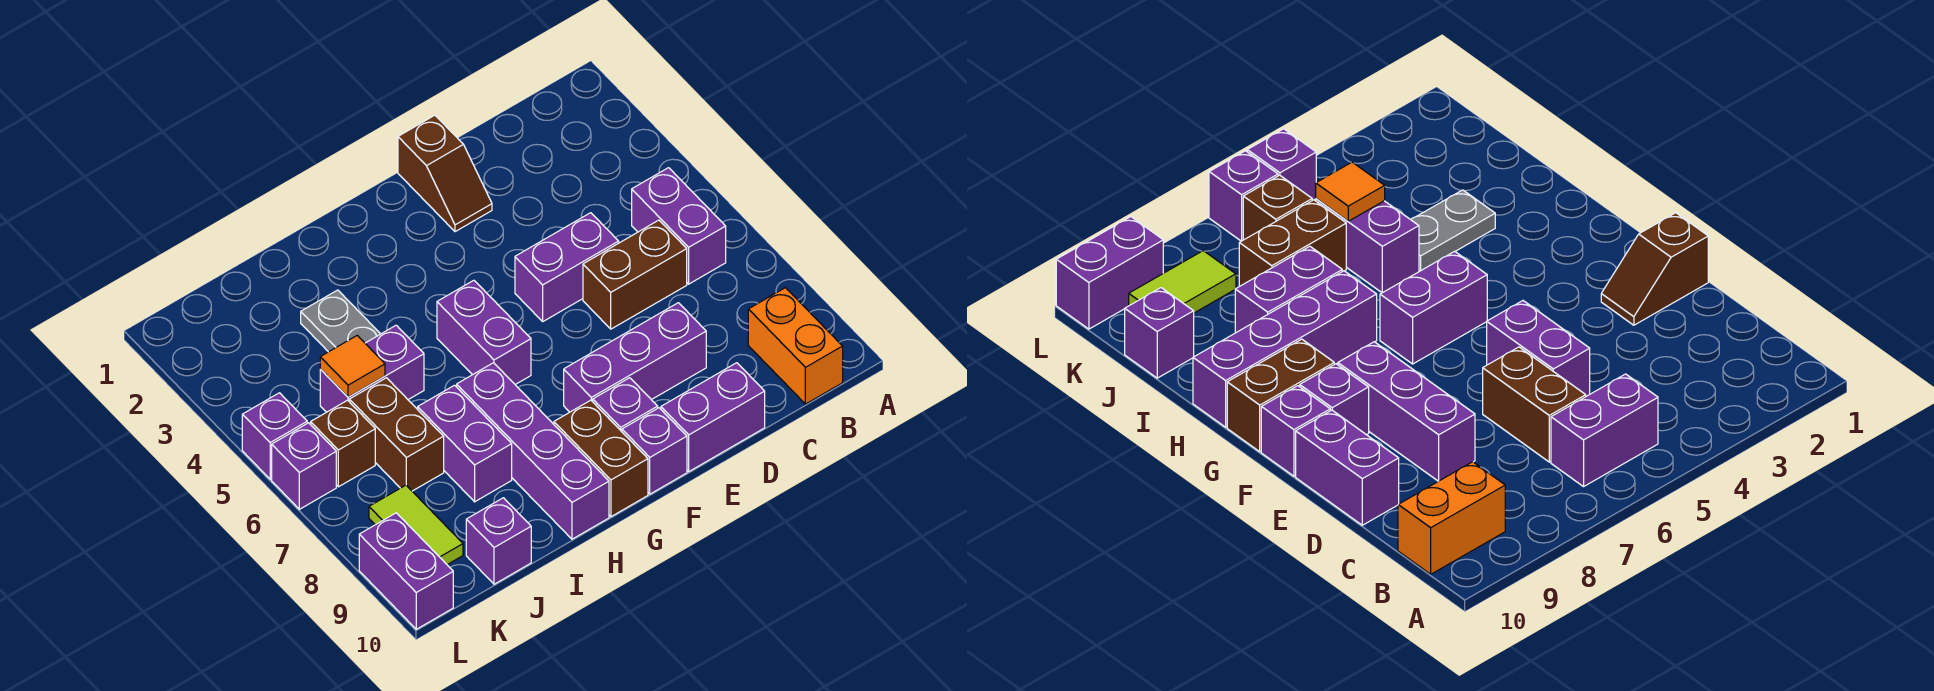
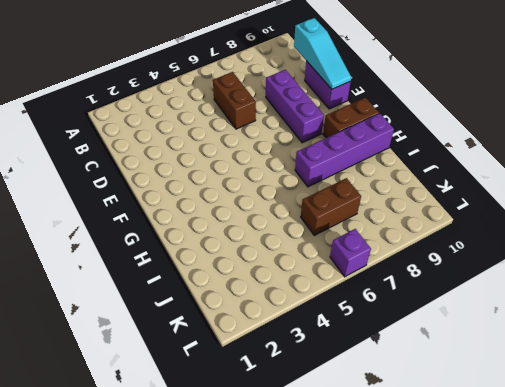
cyan slope C10:E10 level 2 top C -> none
none -> purple brick B5:B6 level 1
none -> orange brick B9:B10 level 1
none -> purple brick D5:E5 level 1

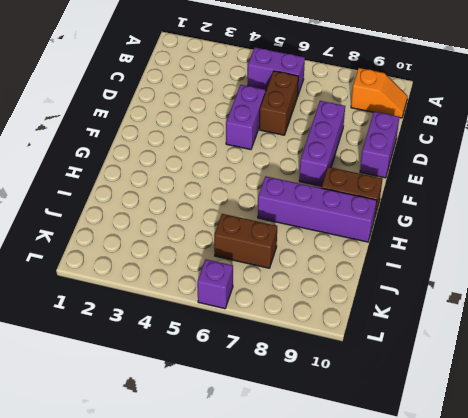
orange slope B9:B10 level 1 top 9 -> orange brick B9:B10 level 1
none -> brown slope E1:E2 level 1 top 1
none -> purple brick F9 level 1
none -> purple brick F10 level 1

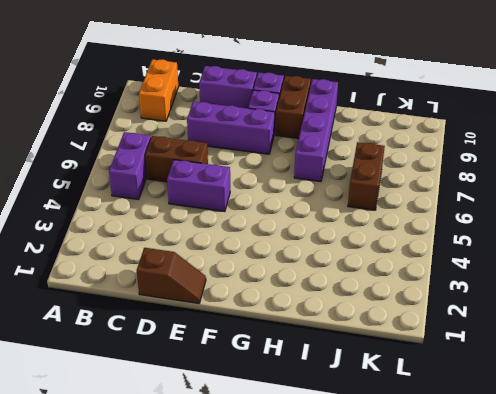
brown slope D1:E1 level 1 top D -> brown slope E1:E2 level 1 top 1
none -> purple brick G5:G6 level 1
none -> grey plate I3:I4 level 1
none -> purple brick I5:J5 level 1

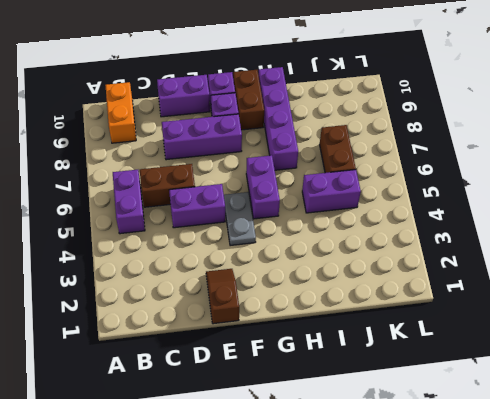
grey plate F4:F5 level 1 -> grey plate I3:I4 level 1
none -> purple brick I7:I8 level 1
none -> purple brick J10 level 1
none -> brown brick K6 level 1

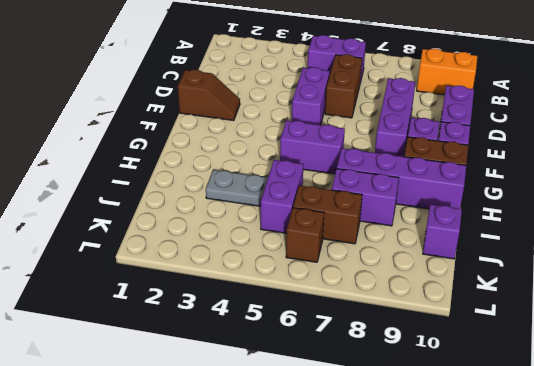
none -> lime tile K8:K9 level 1
none -> purple brick L5 level 1
none -> purple brick L6 level 1

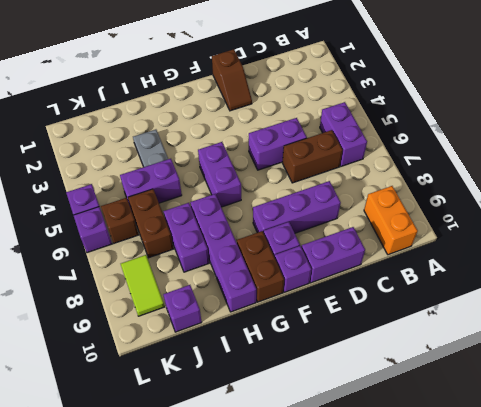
none -> purple brick L9:L10 level 1
none -> orange tile J5 level 2

